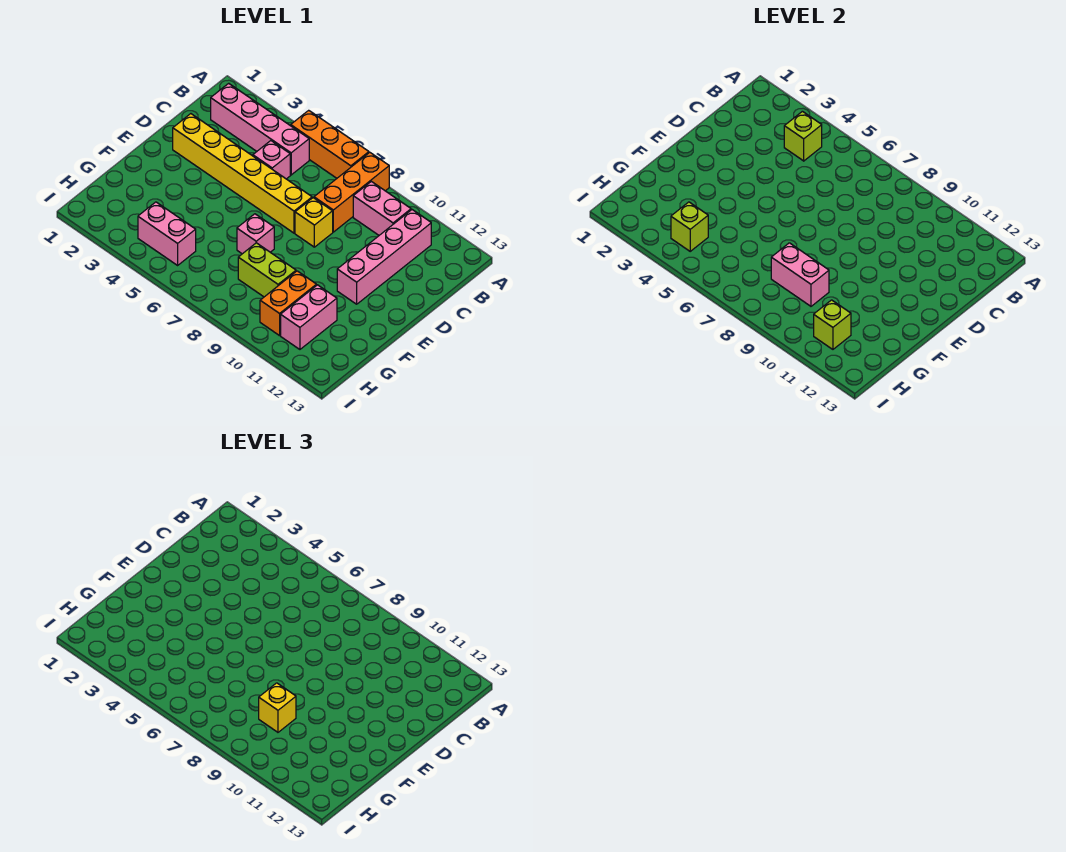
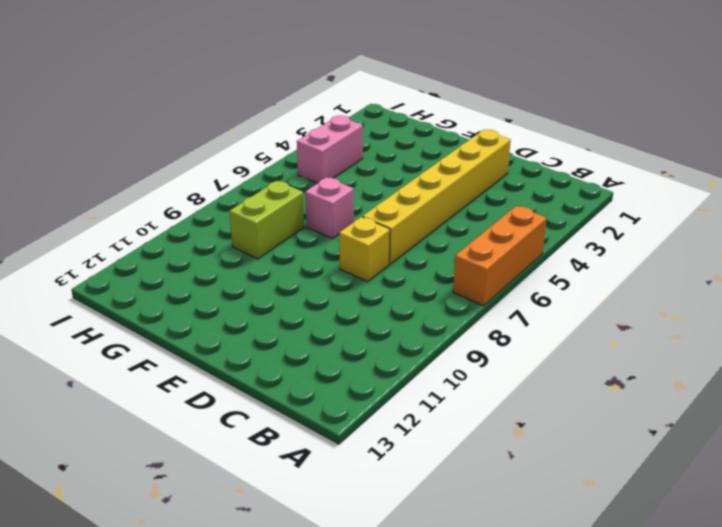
none -> orange brick A8:C8 level 1
none -> pink brick B2:B5 level 1
none -> pink brick B9:B10 level 1

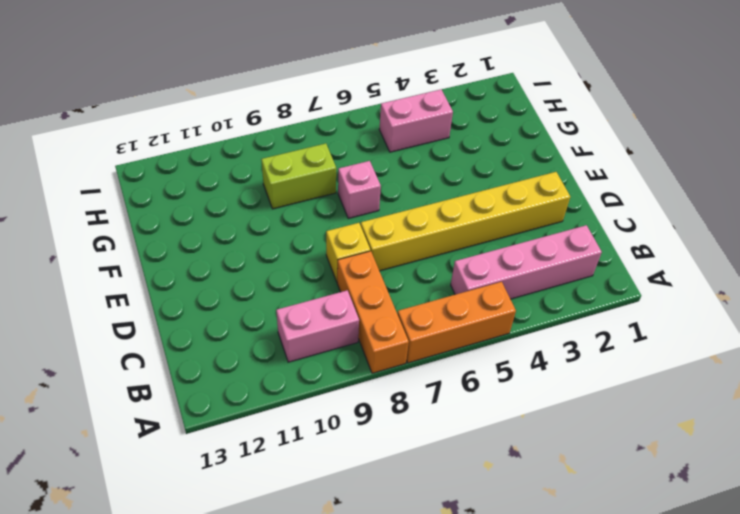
none -> pink brick B11:E11 level 1
none -> pink brick C5 level 1
none -> orange brick G10:H10 level 1

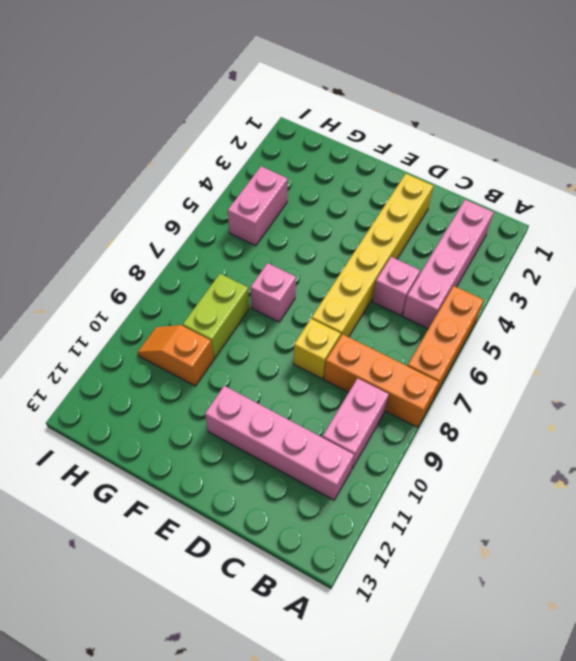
orange slope G10:H10 level 1 top G -> orange brick G10:H10 level 1
none -> pink brick G11:H11 level 1
none -> lime brick B4 level 2
none -> pink brick G8:G9 level 2

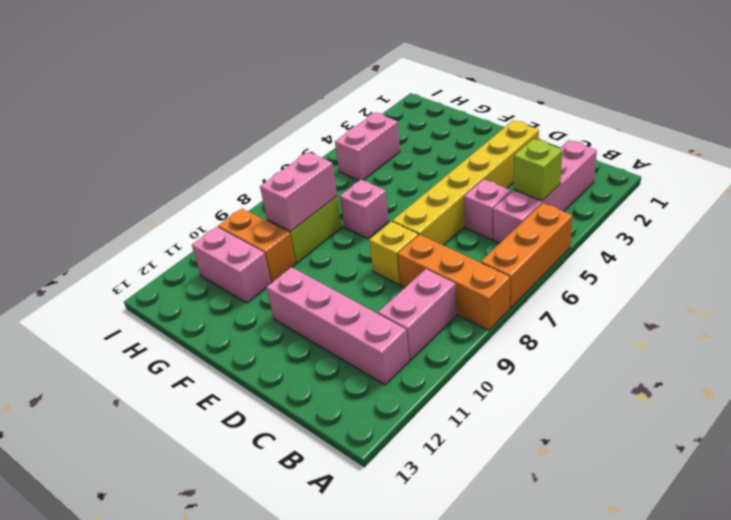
none -> lime brick H4 level 2
none -> lime brick H11 level 2
none -> yellow brick G9 level 3

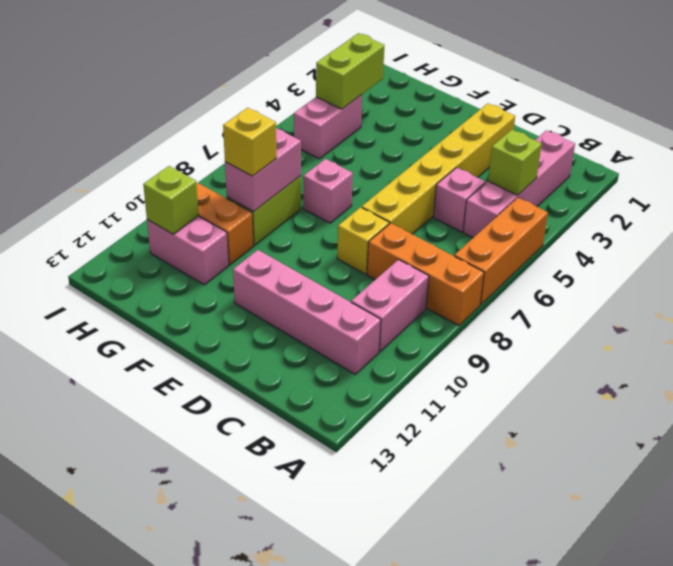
lime brick H3:H4 level 2 -> lime brick H4 level 2

